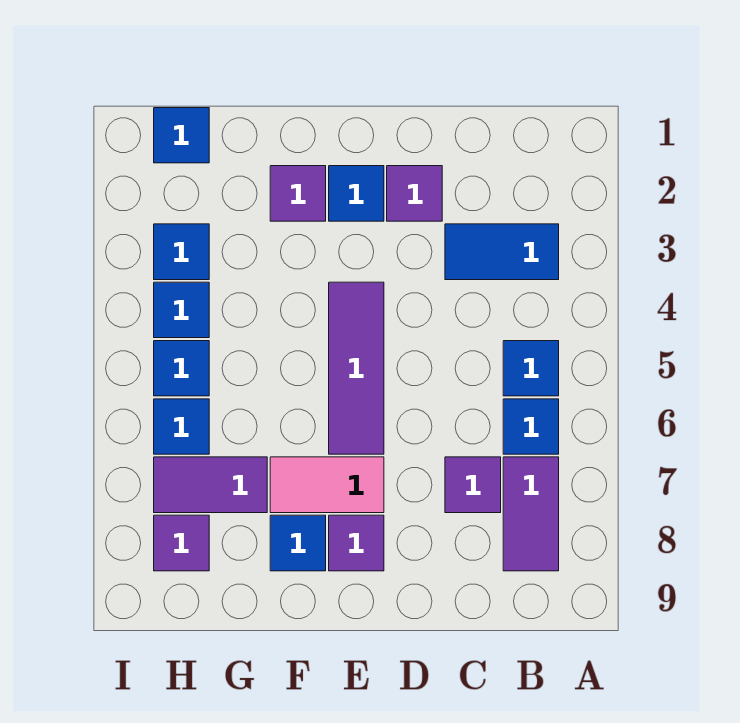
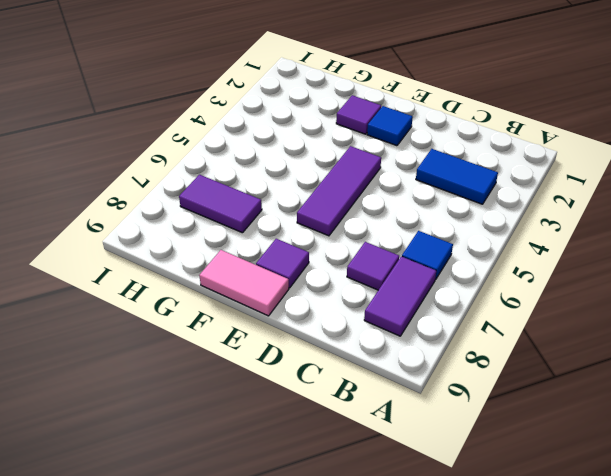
pink tile E9:F9 level 1 -> pink tile E7:F7 level 1
none -> blue tile B5 level 1
none -> purple tile D2 level 1
none -> blue tile F8 level 1

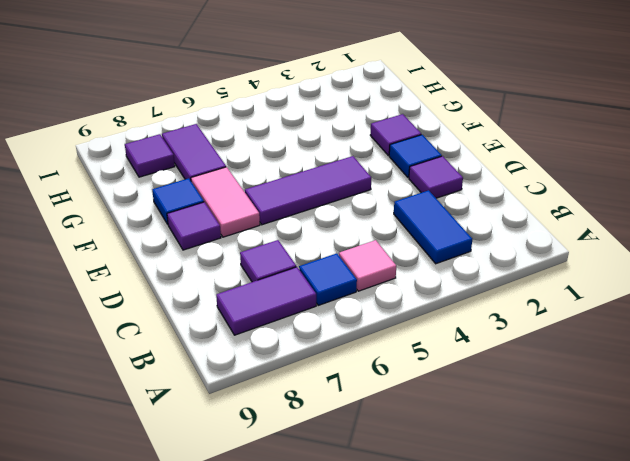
pink tile B5 level 1 -> blue tile B5 level 1
none -> blue tile H1 level 1
none -> blue tile H3 level 1
none -> blue tile H4 level 1

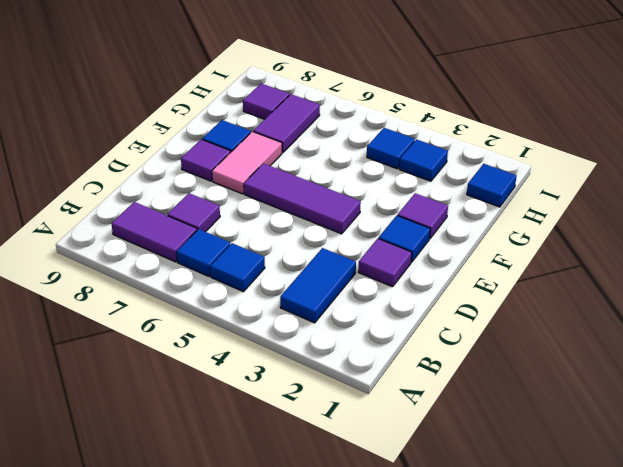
none -> blue tile H5 level 1
none -> blue tile H6 level 1

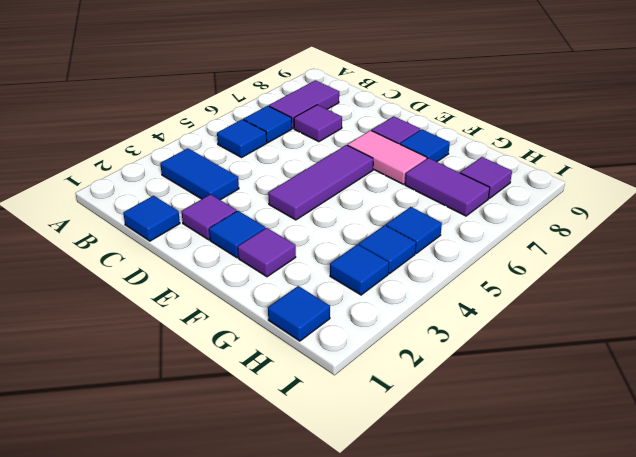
blue tile C1 level 1 -> blue tile H6 level 1

